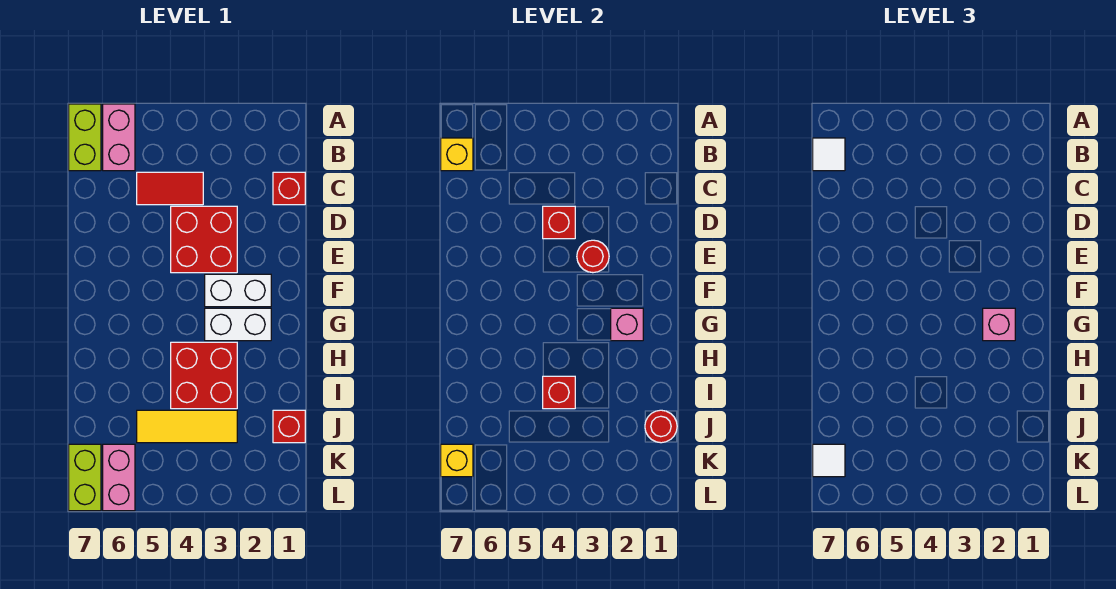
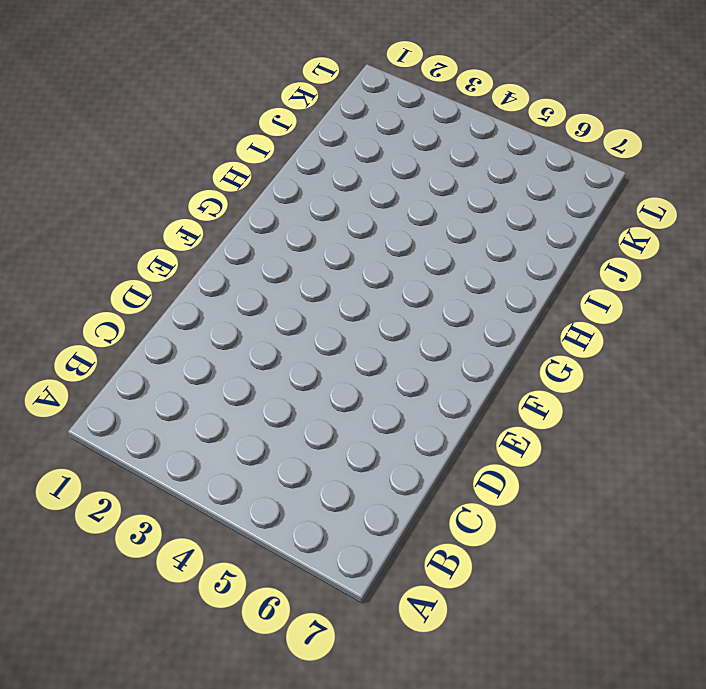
none -> pink brick A6:B6 level 1
none -> lime brick A7:B7 level 1
none -> red brick C1 level 1

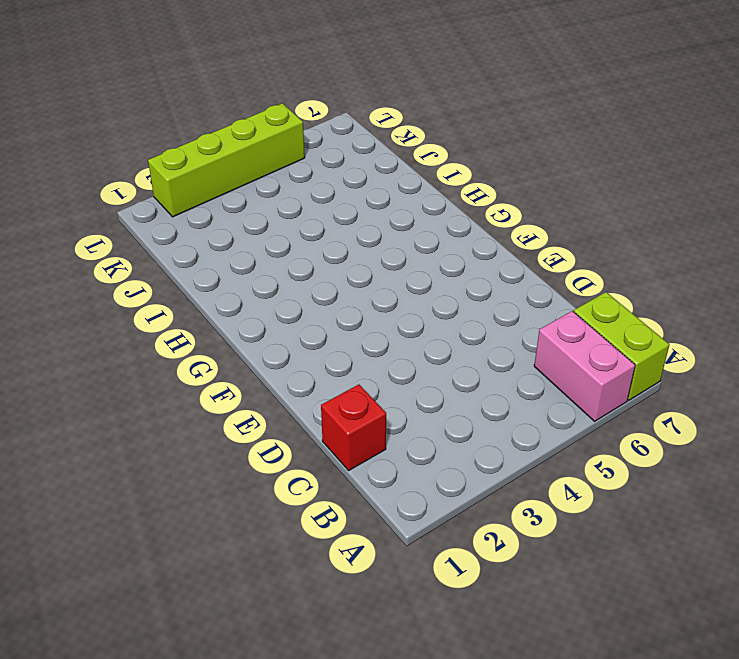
lime brick L2:L5 level 1 -> none
none -> red tile C4:C5 level 1
none -> red brick D3:E4 level 1
none -> white brick F2:F3 level 1

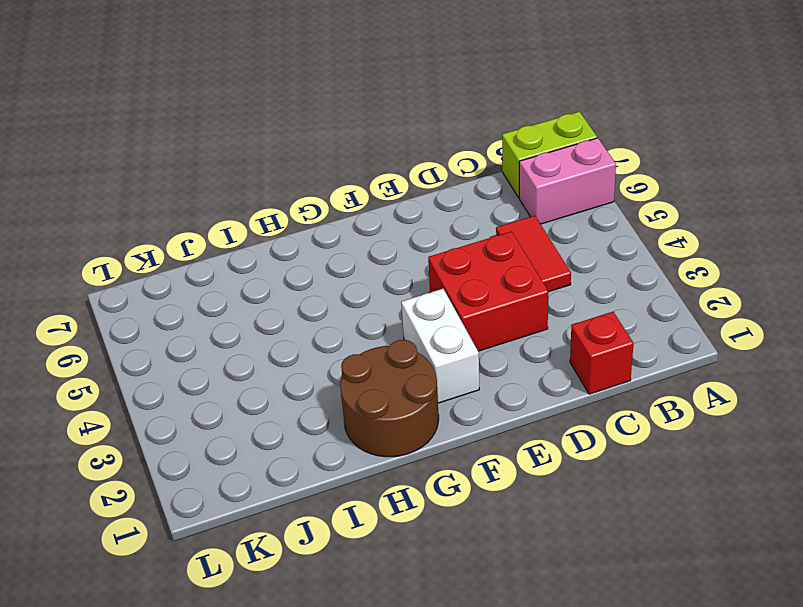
brown round brick G1:H2 level 1 -> white brick G2:G3 level 1
none -> red brick H3:I4 level 1
none -> red brick J1 level 1
none -> yellow tile J3:J5 level 1

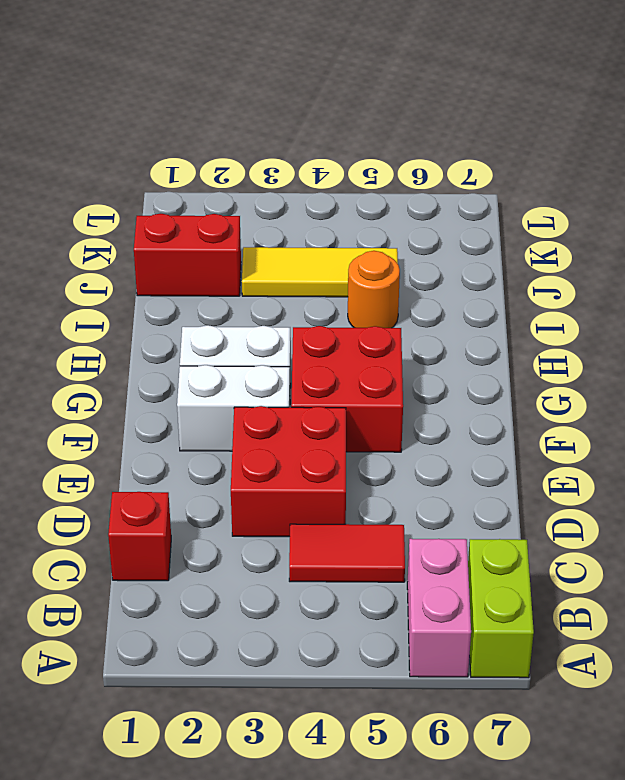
red brick F4:G5 level 1 -> red brick H3:I4 level 1
orange round brick I5 level 1 -> none
red brick J1:J2 level 1 -> red brick J1 level 1
none -> pink brick K6:L6 level 1
none -> lime brick K7:L7 level 1
none -> yellow brick B7 level 2

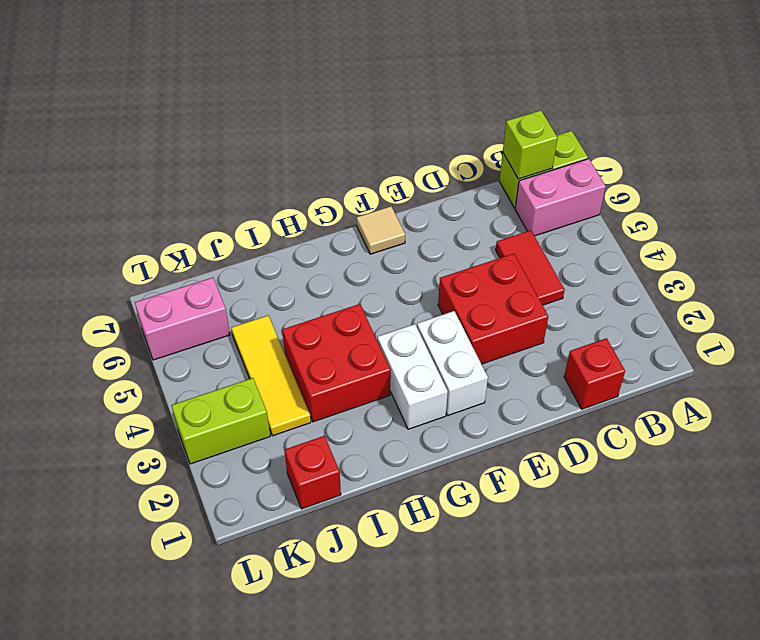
lime brick B7 level 2 -> yellow brick B7 level 2
tan tile F7 level 1 -> none
lime brick K3:L3 level 1 -> lime brick K7:L7 level 1
none -> red brick D4 level 2
none -> red round brick E3 level 2
none -> pink brick G2 level 2

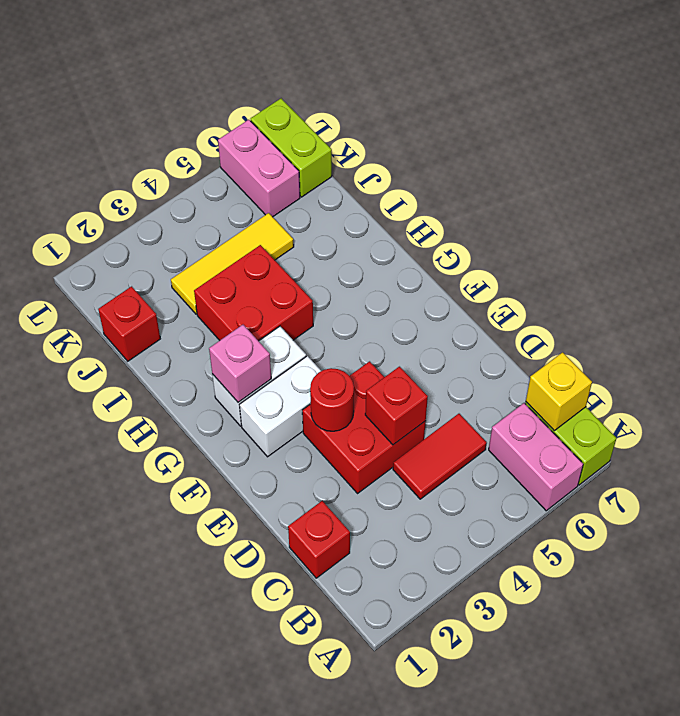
none -> red brick I4 level 2
none -> red round brick J1 level 2
none -> yellow brick K7 level 2

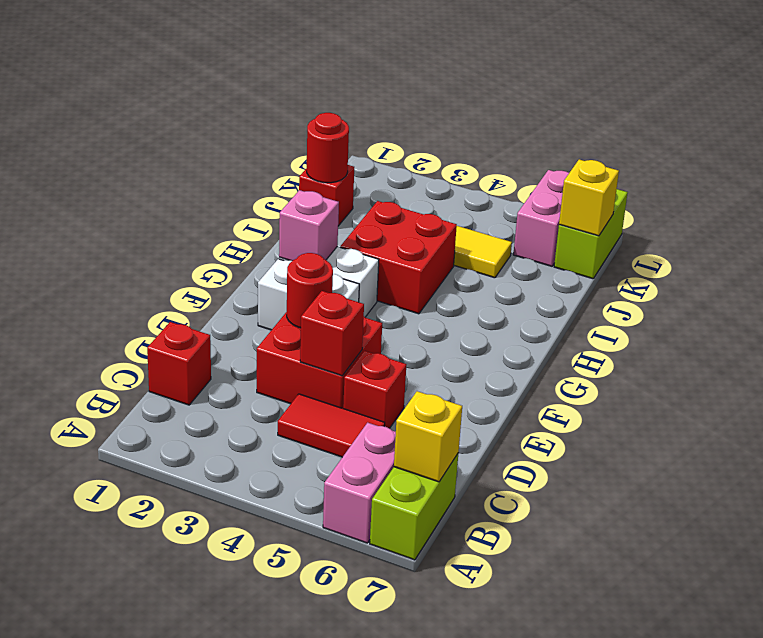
red brick D5 level 1 -> red brick I4 level 2
none -> white tile B7 level 3
none -> pink brick G2 level 3
none -> white tile K7 level 3

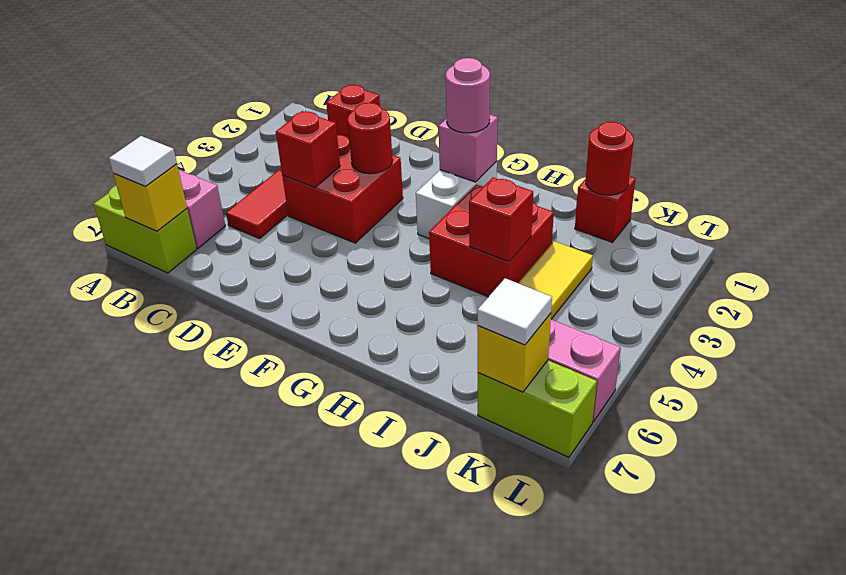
pink round brick G2 level 3 -> pink brick G2 level 3
none -> white brick F2:F3 level 1

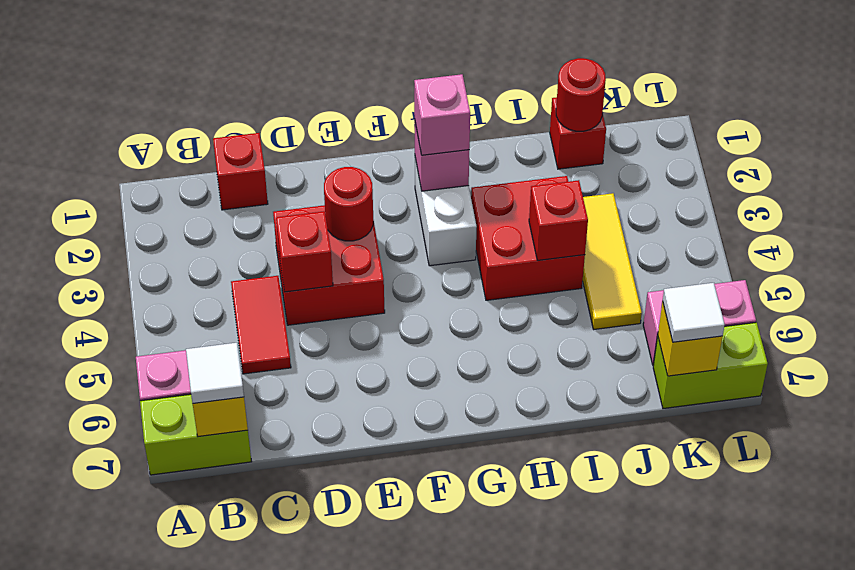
none -> white brick F2:F3 level 1

